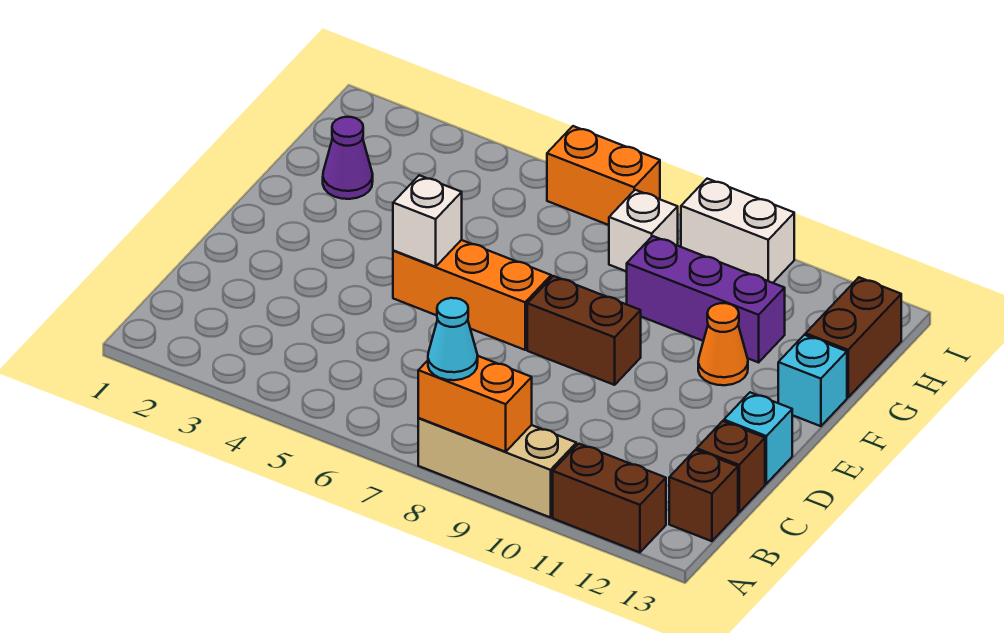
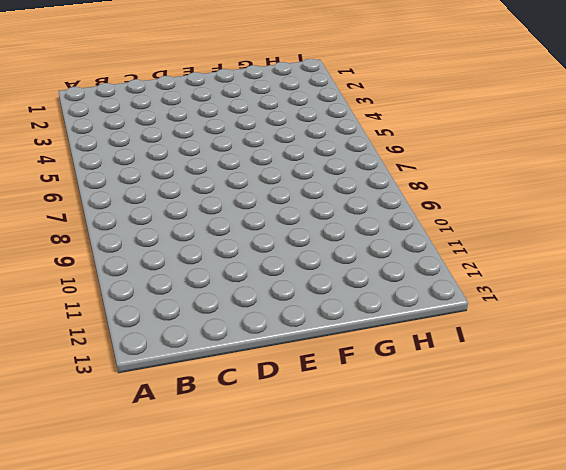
none -> tan brick A8:A10 level 1
none -> brown brick A11:A12 level 1
none -> brown brick B13 level 1

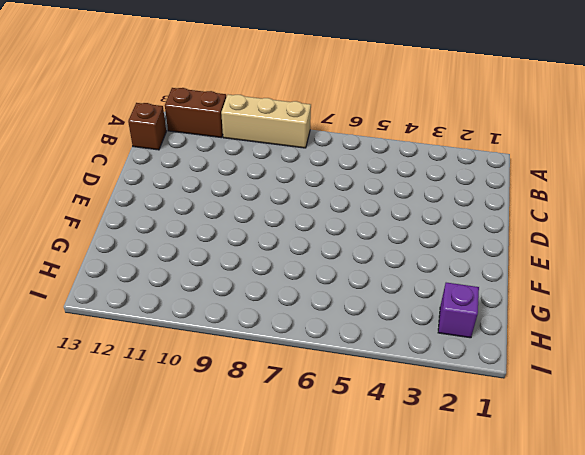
purple brick H2 level 1 -> none
none -> brown brick C13 level 1
none -> cyan brick D13 level 1
none -> orange brick E5:E7 level 1

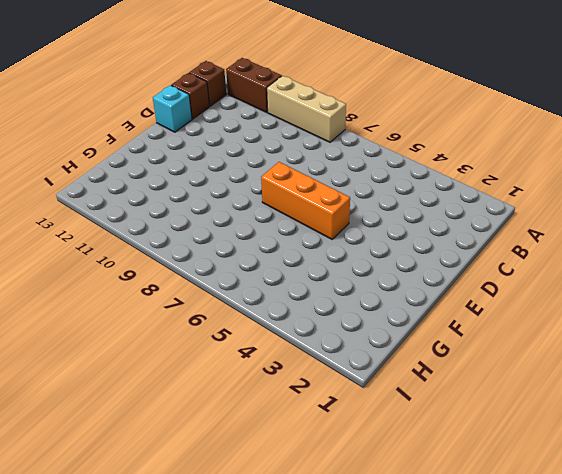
none -> brown brick E8:E9 level 1
none -> orange cone F11 level 1
none -> cyan brick F13 level 1

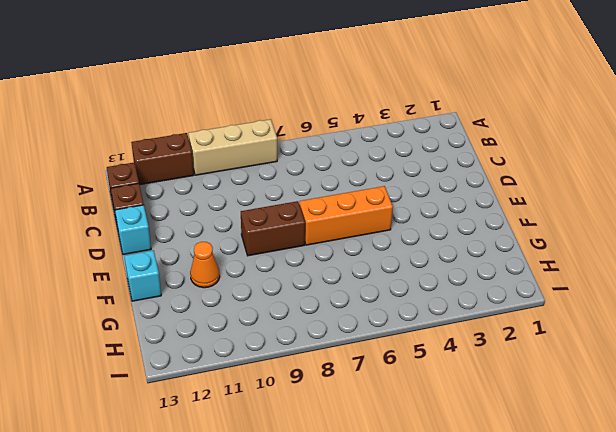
none -> purple cone G2 level 1
none -> purple brick G9:G11 level 1
none -> brown brick G13:H13 level 1

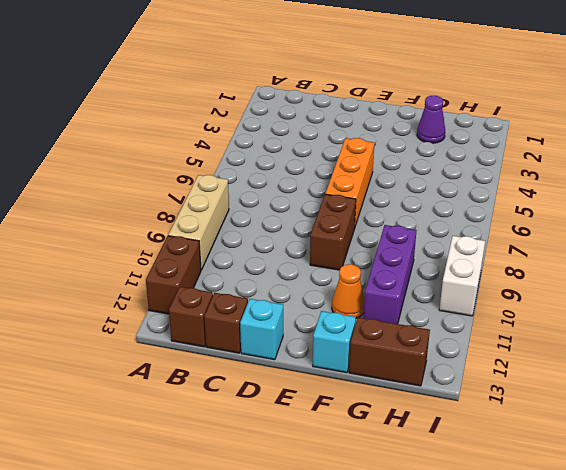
none -> white brick H8 level 1
none -> orange brick I6:I7 level 1
none -> orange brick A8:A9 level 2

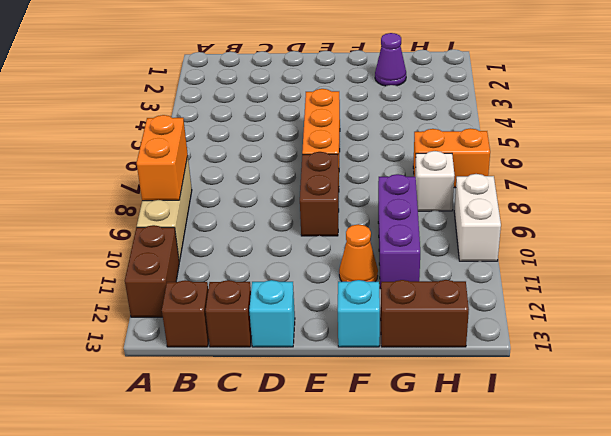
orange brick H7:I7 level 1 -> orange brick I6:I7 level 1
none -> white brick E5 level 2
none -> cyan cone A8 level 3

